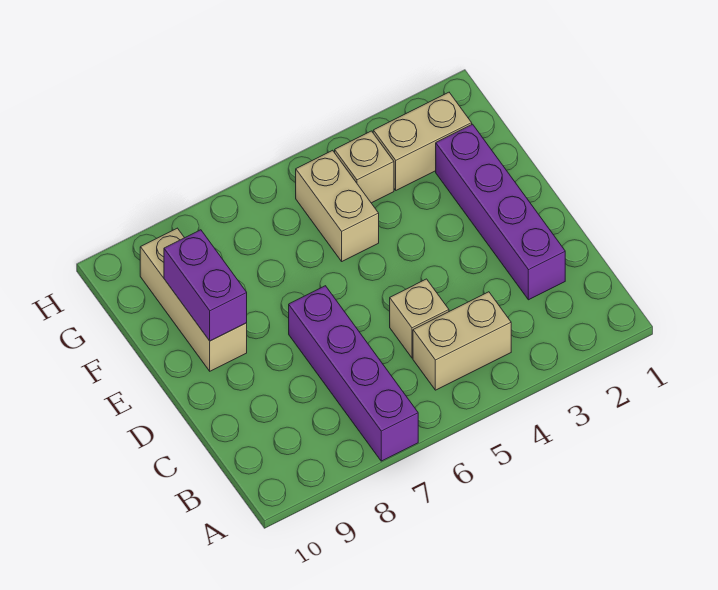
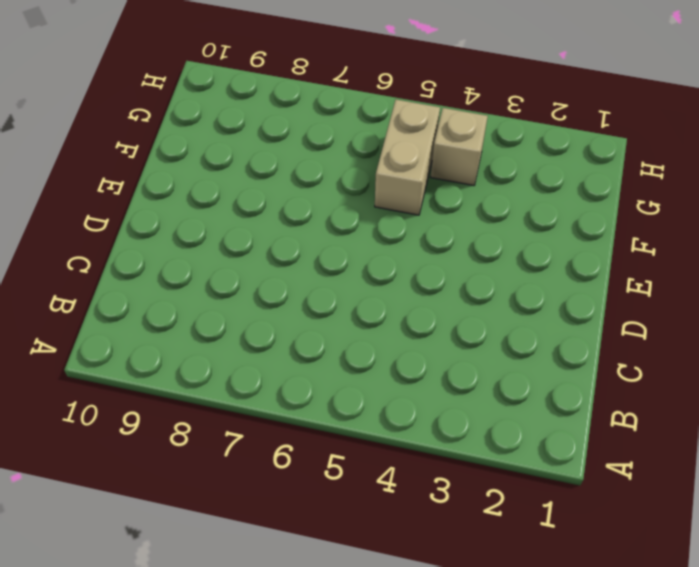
none -> purple brick A7:D7 level 1
none -> tan brick B4:B5 level 1

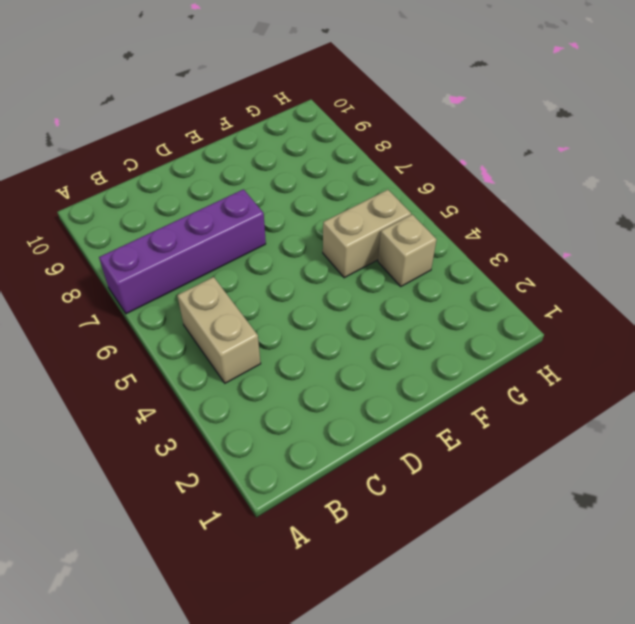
none -> purple brick C2:F2 level 1
none -> tan brick C5 level 1

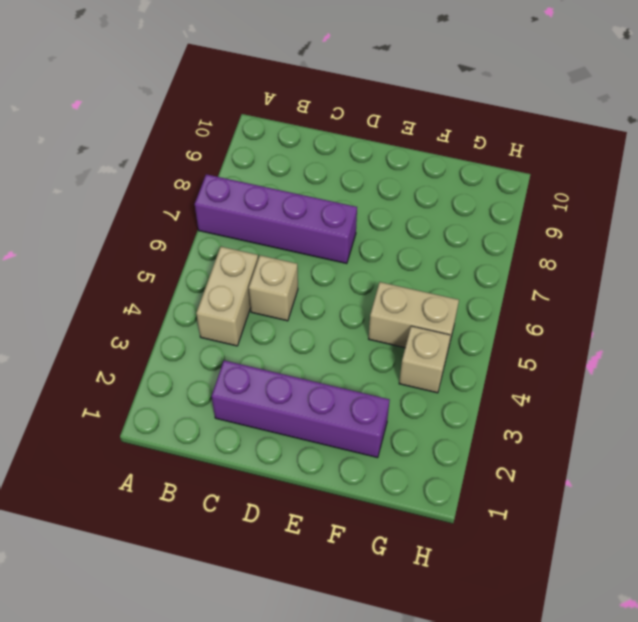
none -> tan brick E9:G9 level 1
none -> tan brick G2:G3 level 1

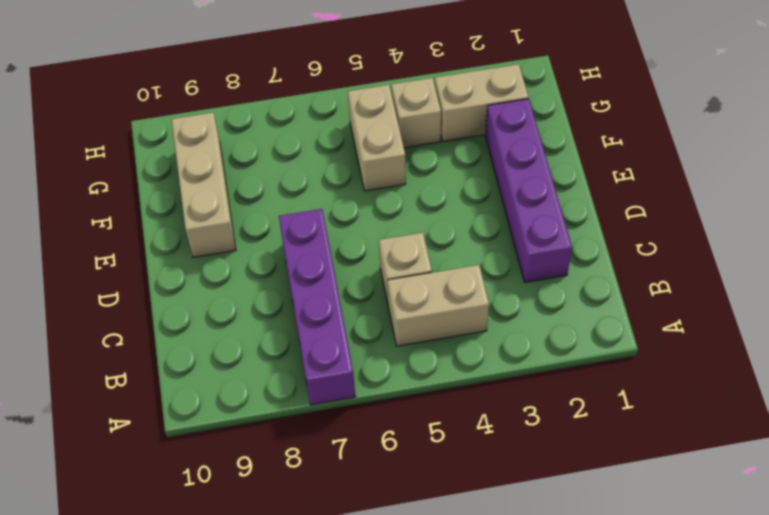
none -> purple brick E9:F9 level 2

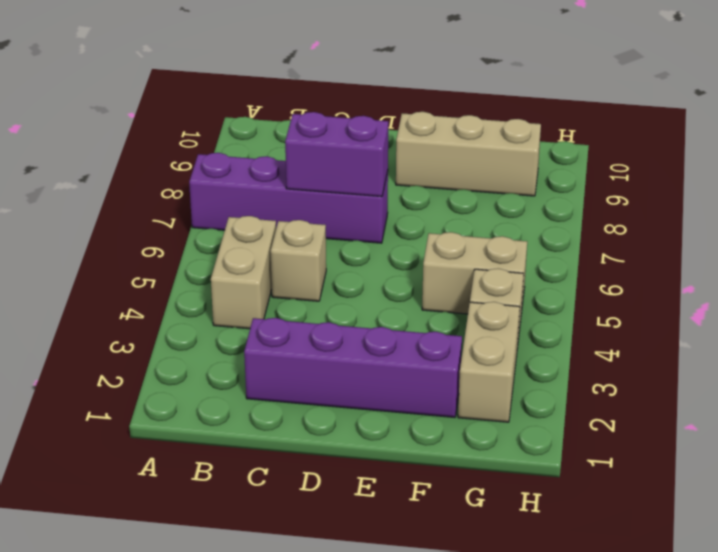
purple brick C7:D7 level 2 -> purple brick E9:F9 level 2

